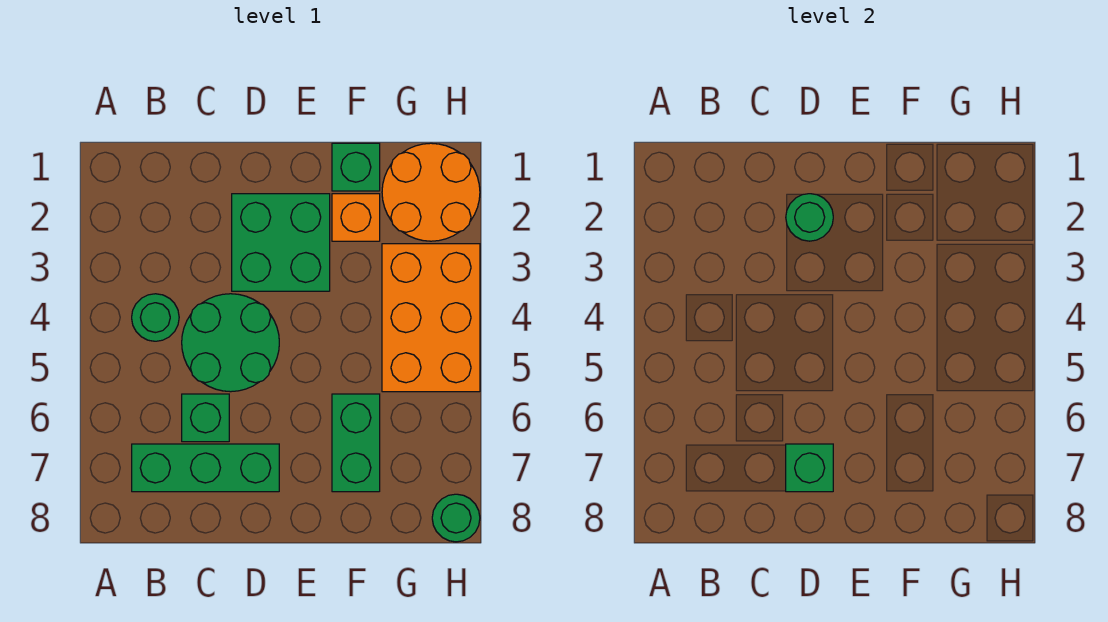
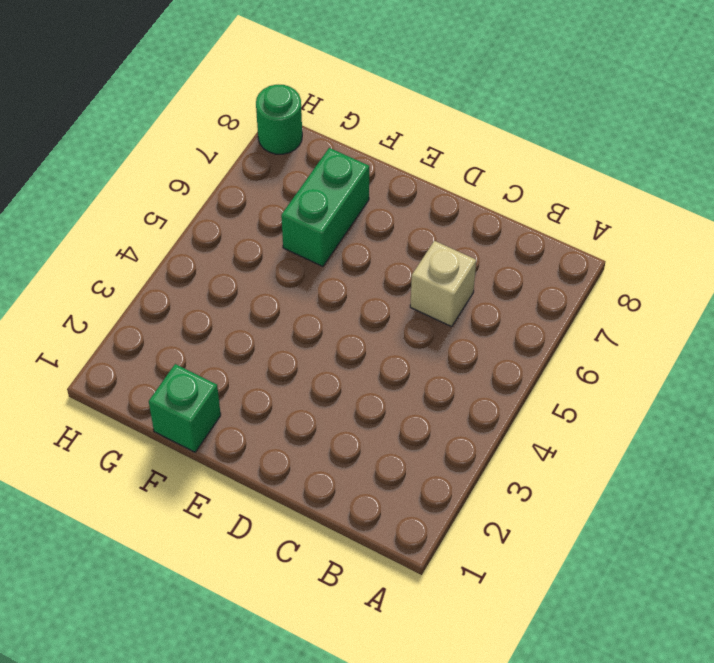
tan brick C6 level 1 -> green brick C6 level 1
none -> green round brick B4 level 1
none -> green brick B7:D7 level 1
none -> green round brick C4:D5 level 1

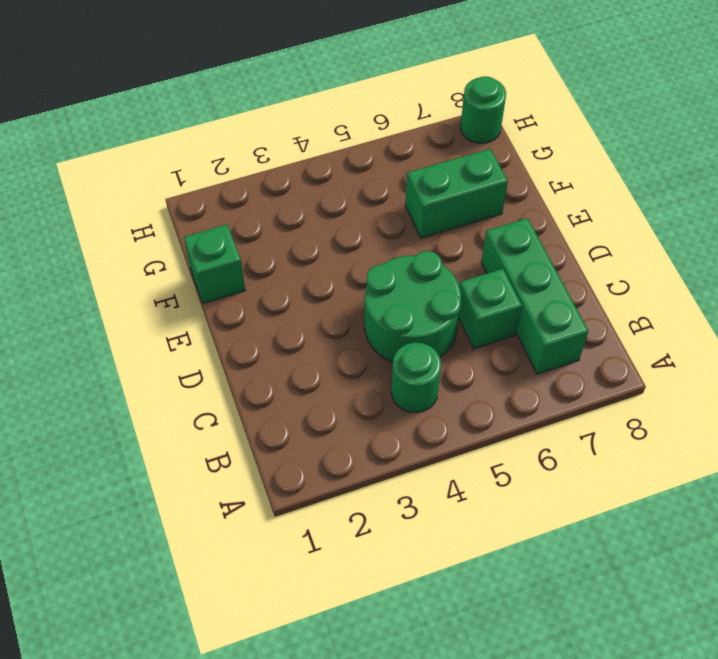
none -> green brick D2:E3 level 1
none -> orange brick F2 level 1
none -> orange round brick G1:H2 level 1

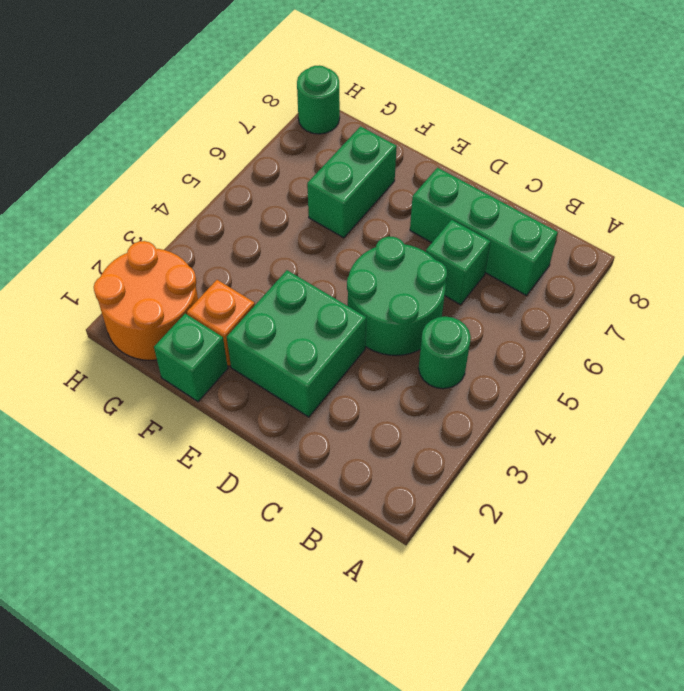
none -> orange brick G3:H5 level 1
none -> green round brick D2 level 2
none -> green brick D7 level 2

